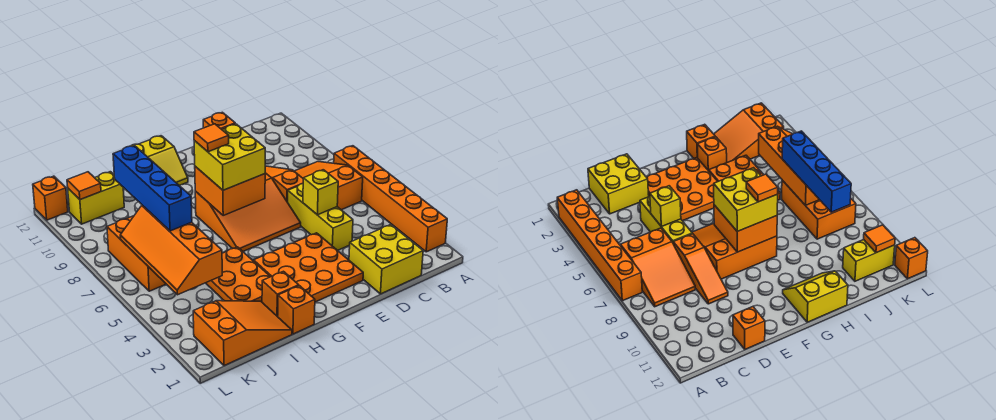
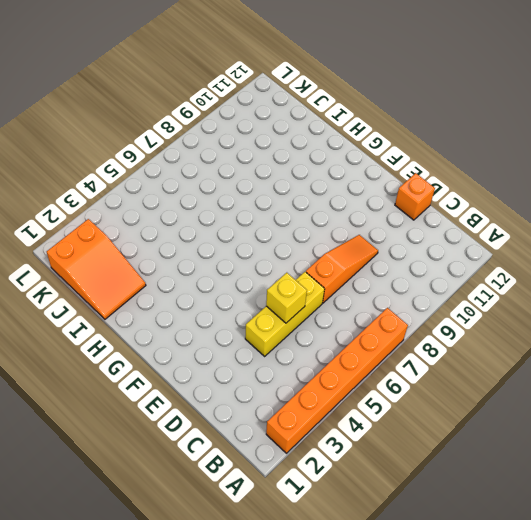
none -> orange slope B6:C8 level 1 top 6
none -> yellow brick C1:D2 level 1
none -> orange plate E2:G4 level 1

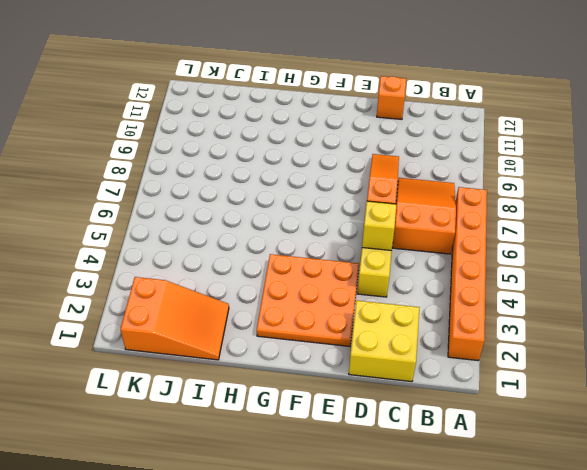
none -> orange slope E6:G8 level 1 top 8
none -> yellow slope G11:H12 level 1 top 12
none -> orange brick H1 level 1

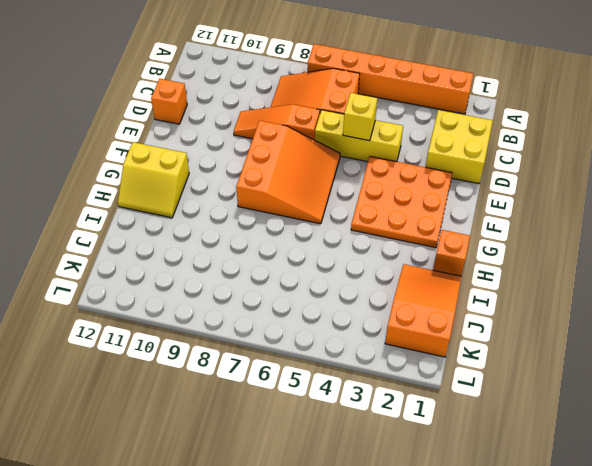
yellow slope G11:H12 level 1 top G -> yellow slope G11:H12 level 1 top 12
none -> orange brick H2 level 1
none -> orange plate H3:I5 level 1
none -> orange brick J6:K8 level 1

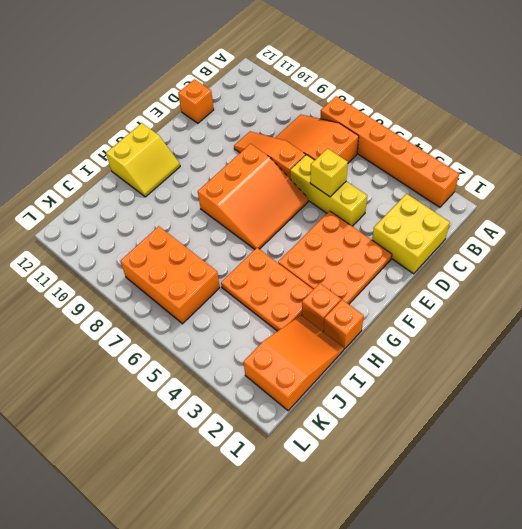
none -> yellow brick J11:K11 level 1
none -> orange brick L12 level 1
none -> orange brick F7:G8 level 2

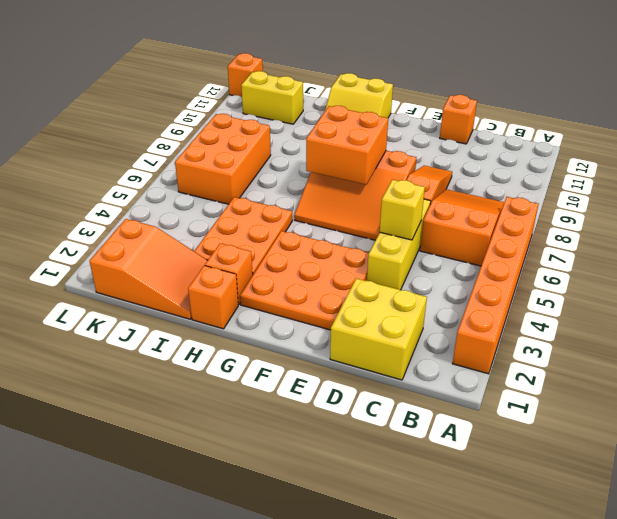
none -> orange slope J4:K7 level 2 top J
none -> orange tile K11 level 2
none -> yellow brick F7:G8 level 3

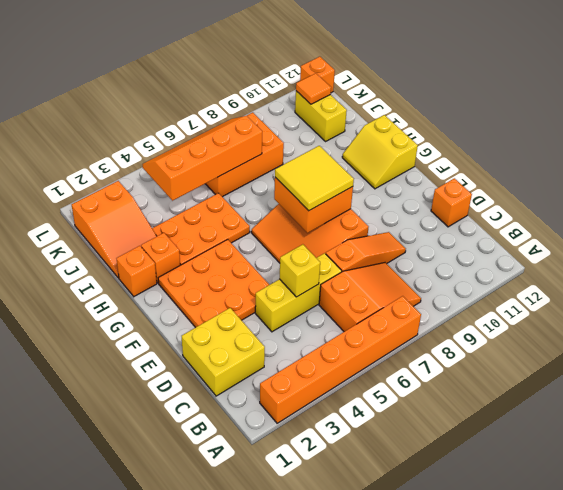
yellow tile F7:G8 level 3 -> yellow brick F7:G8 level 3
none -> blue brick J6:J9 level 3
none -> orange tile G8 level 4

